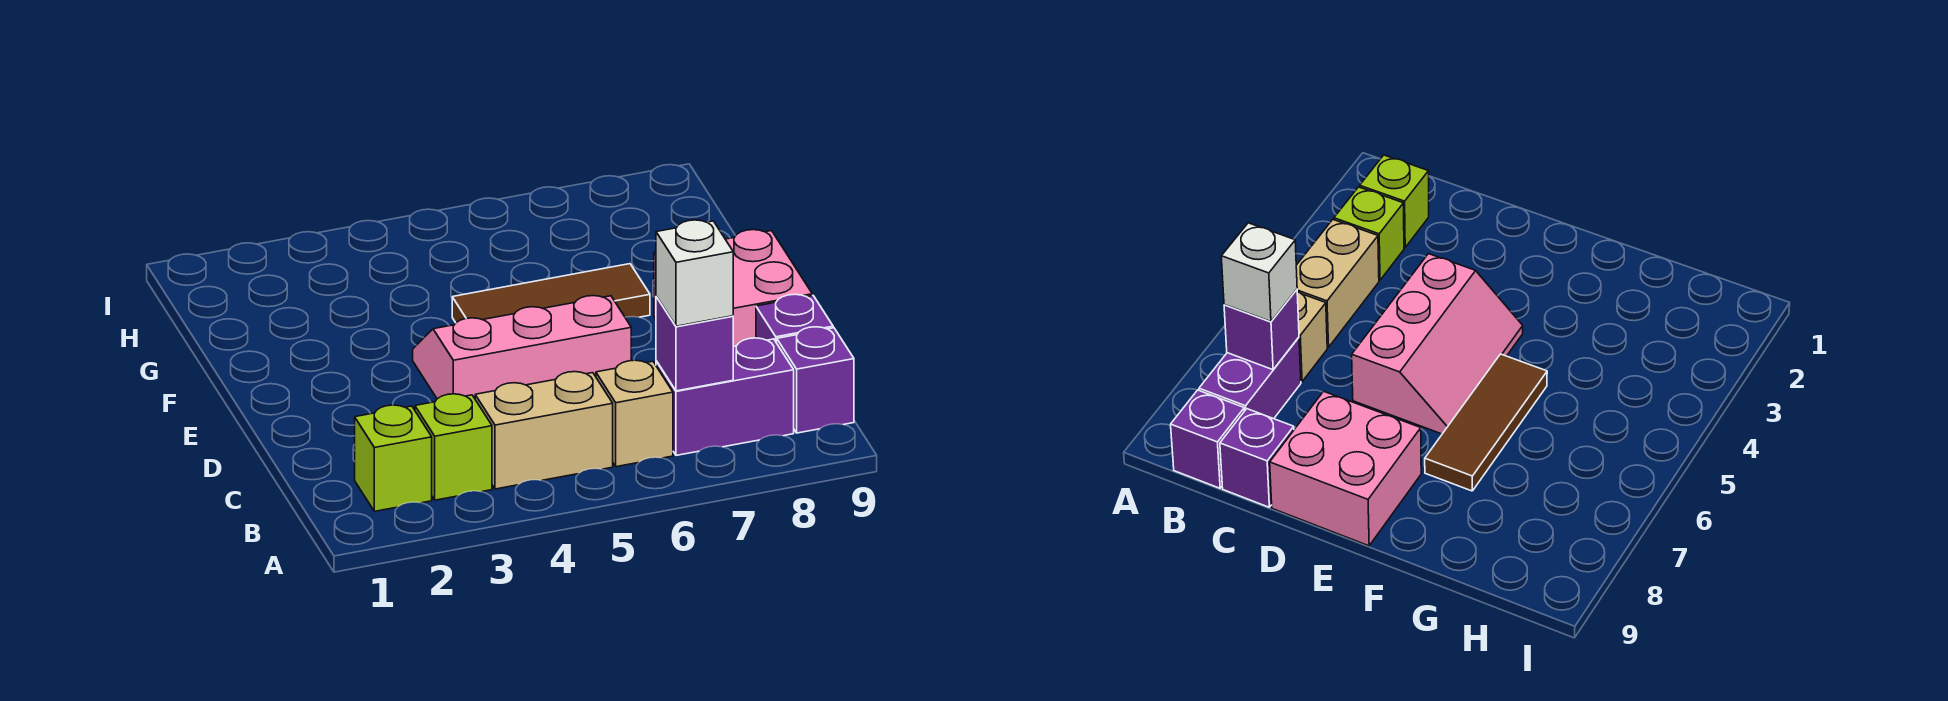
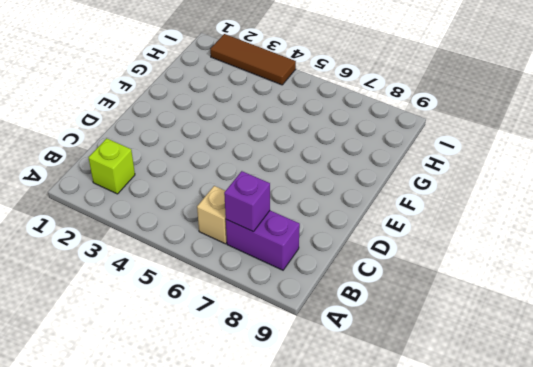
brown tile I2:I4 level 1 -> brown tile F5:F7 level 1
none -> lime brick B3 level 1
none -> tan brick B4:B5 level 1
none -> purple brick B9 level 1

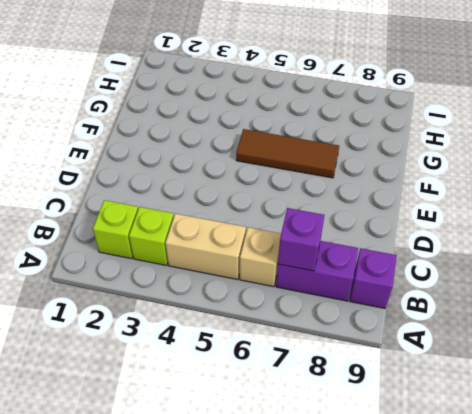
none -> purple brick C9 level 1
none -> pink slope D4:E6 level 1 top D
none -> pink brick D8:E9 level 1

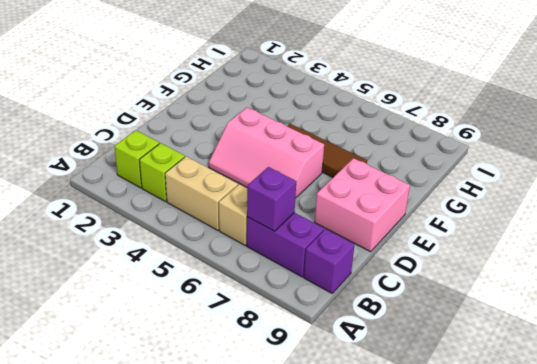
pink slope D4:E6 level 1 top E -> pink slope D4:E6 level 1 top D
none -> purple brick C9 level 1
none -> white brick B7 level 3

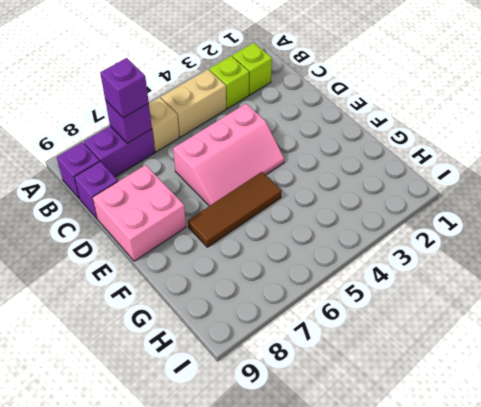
purple brick B7 level 3 -> white brick B7 level 3

